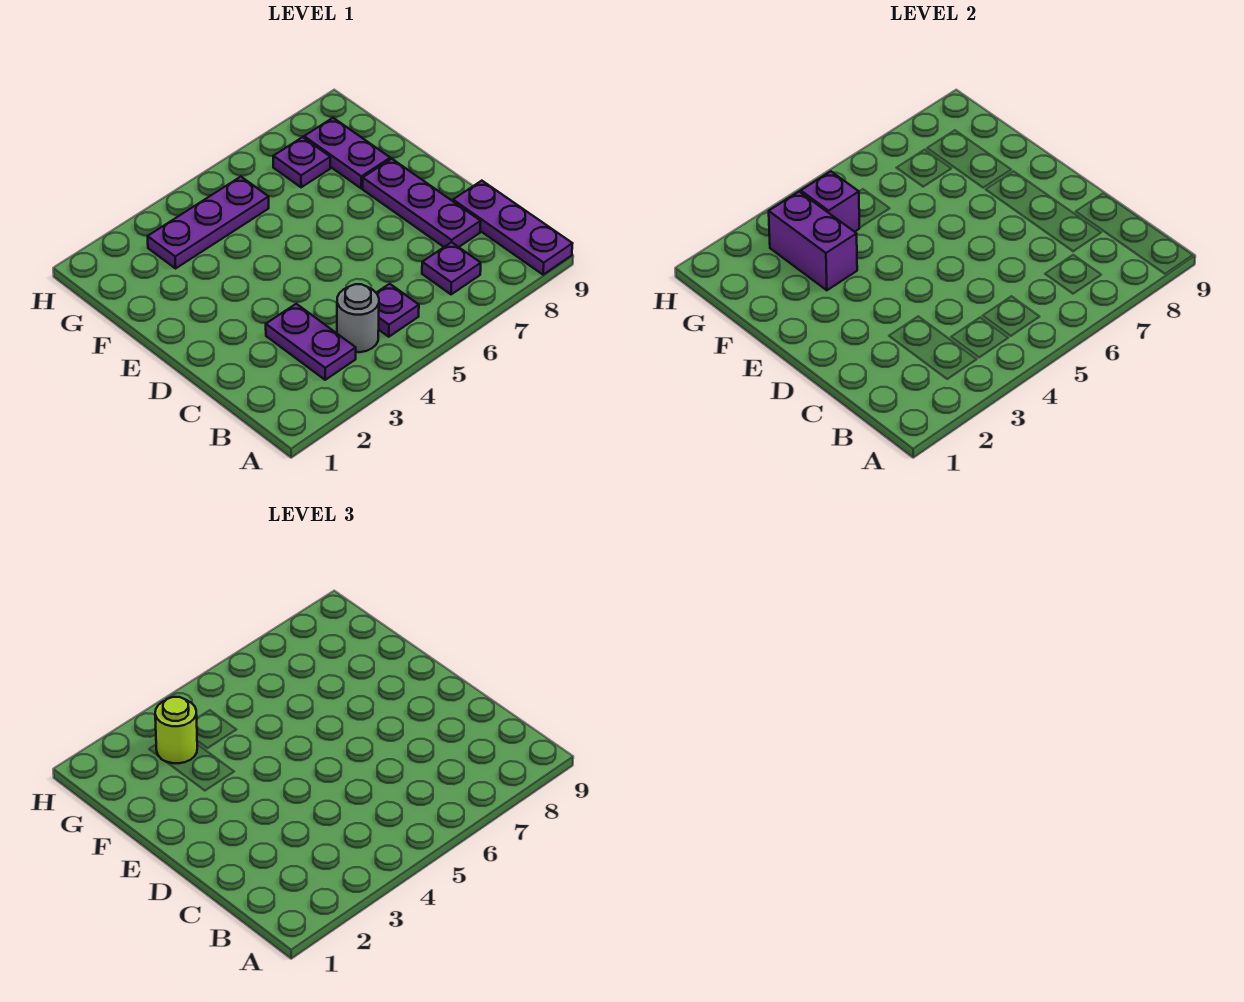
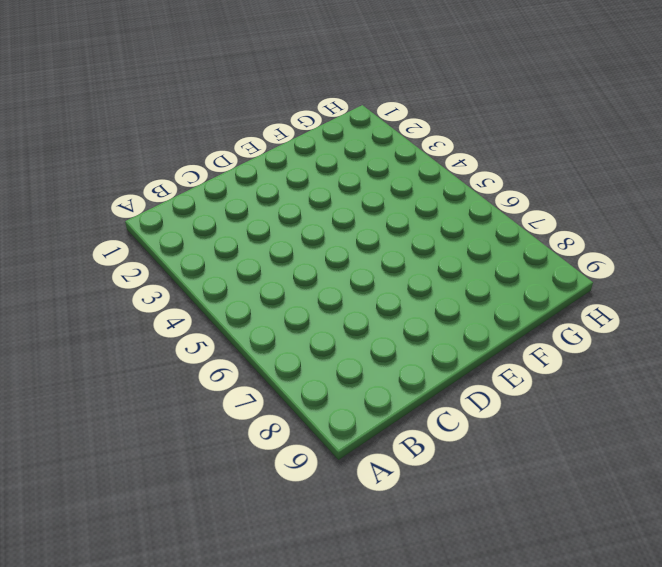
none -> purple plate A9:C9 level 1
none -> purple plate B3:C3 level 1
none -> grey round brick B4 level 1

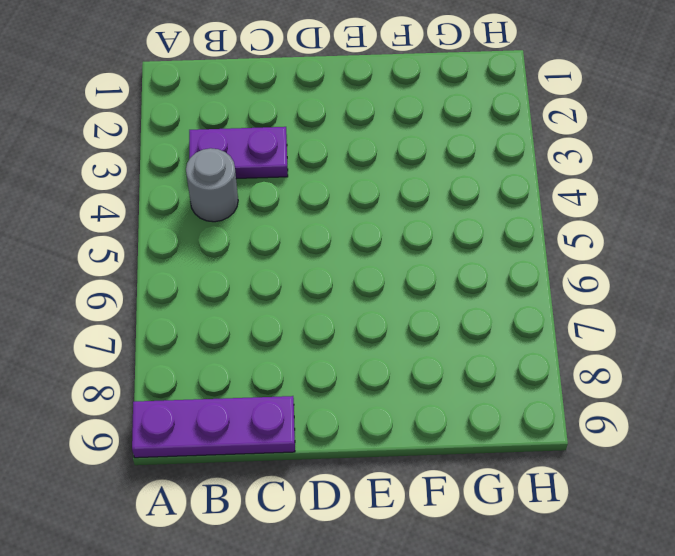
none -> purple plate B5 level 1
none -> purple plate B7 level 1
none -> purple plate C8:E8 level 1

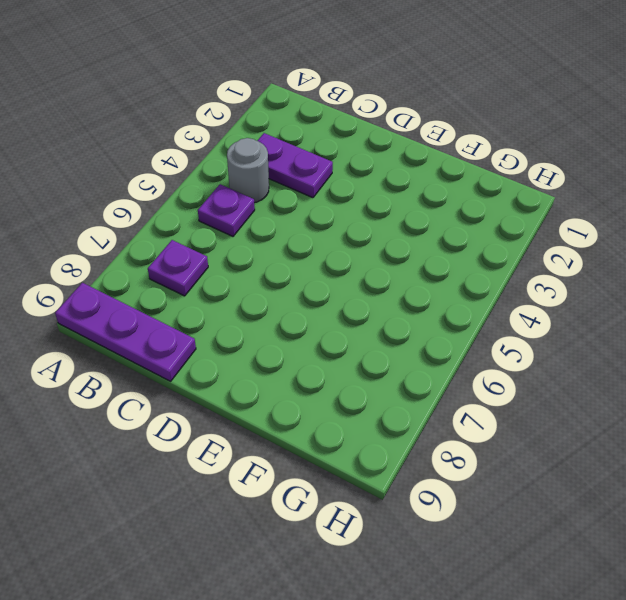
none -> purple plate C8:E8 level 1
none -> purple plate F8:G8 level 1
none -> purple plate G3:G5 level 1

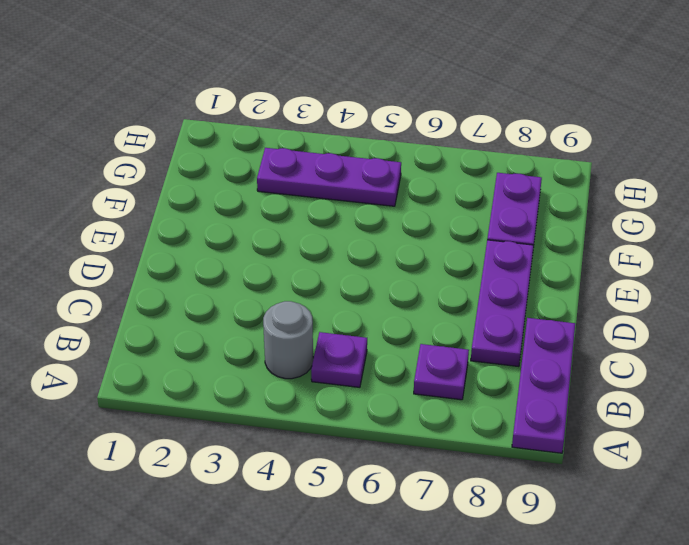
none -> purple plate B3:C3 level 1
none -> purple plate G7 level 1
none -> purple brick F3:G3 level 2

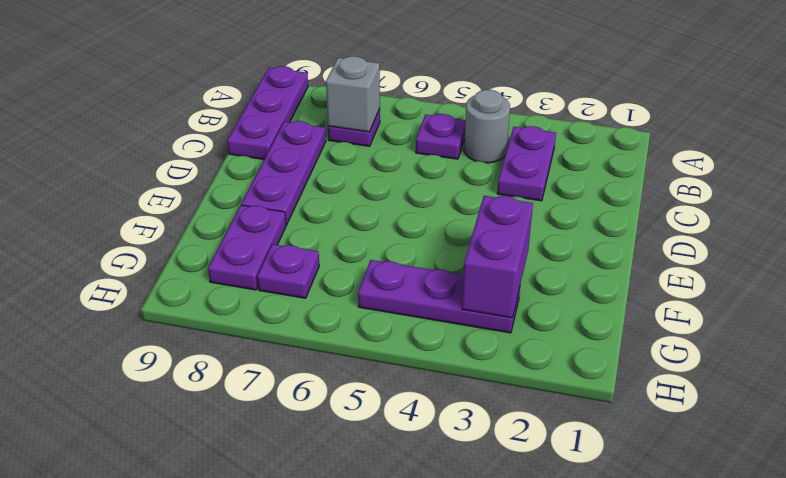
grey brick B7 level 2 -> none
none -> purple brick G4 level 2
none -> lime round brick G3 level 3

